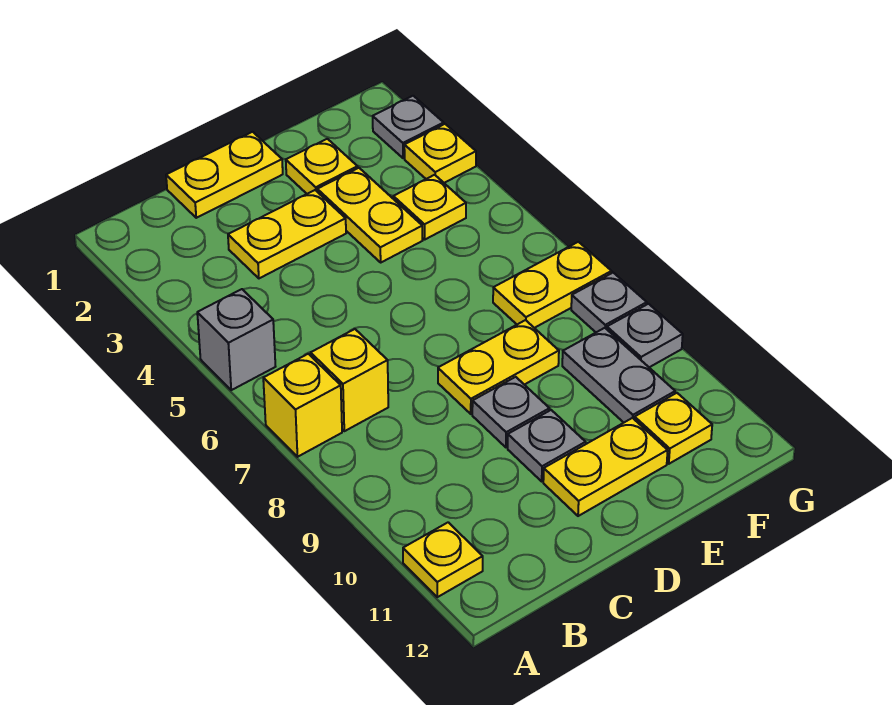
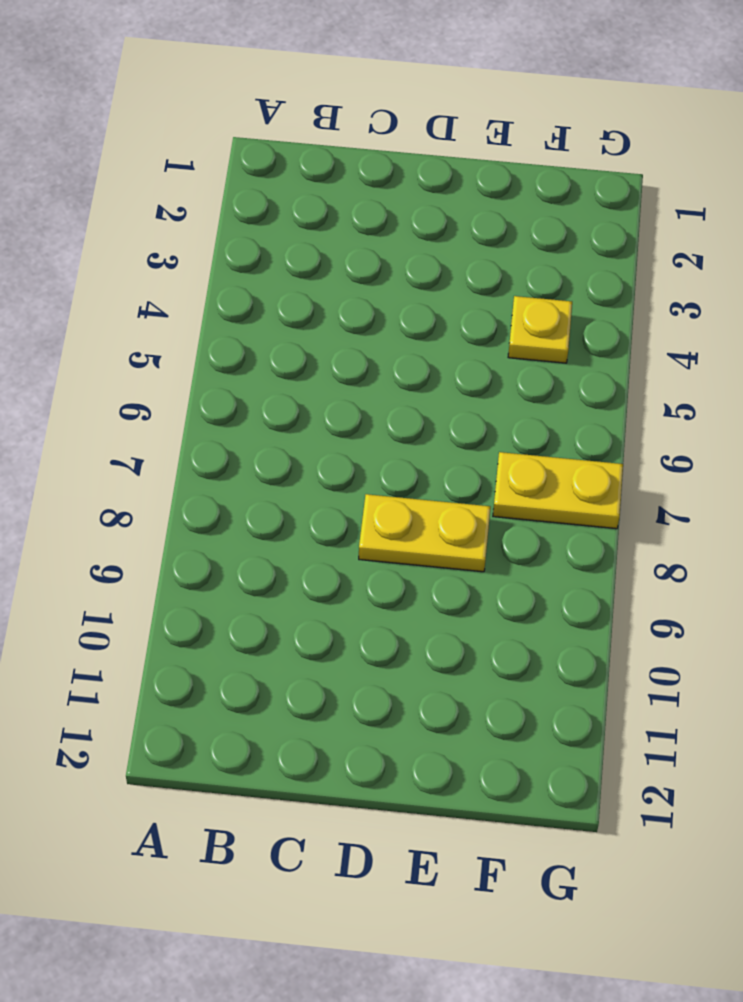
none -> grey brick A5 level 1
none -> yellow brick A7 level 1
none -> yellow plate A11 level 1

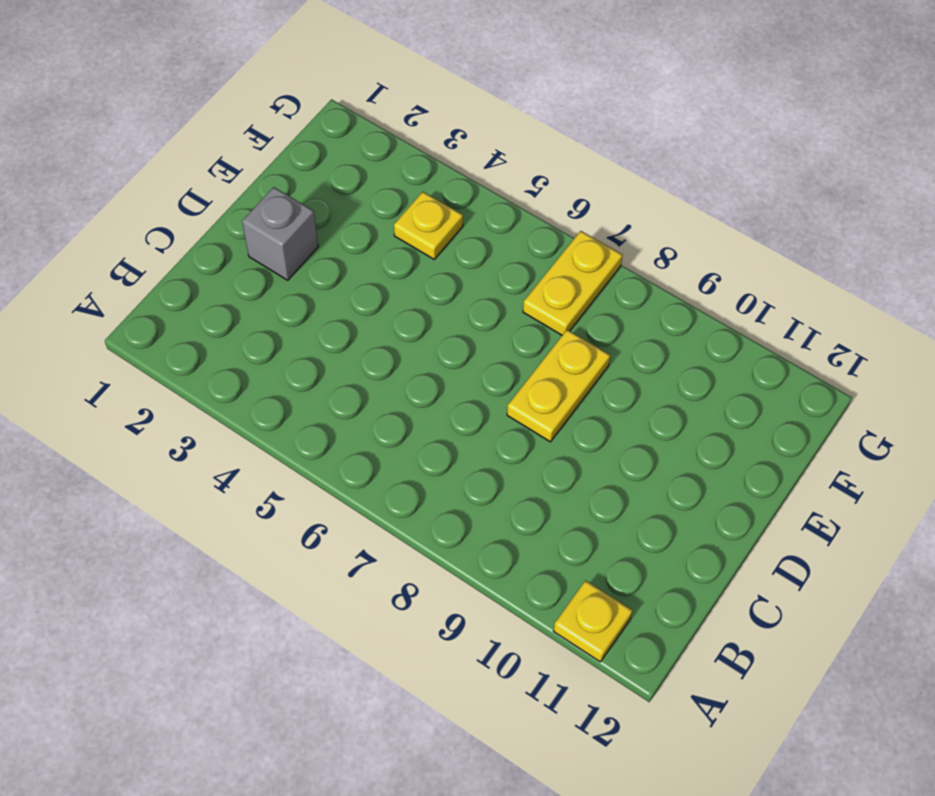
grey brick D2 level 1 -> grey brick A5 level 1
none -> yellow brick A7 level 1
none -> yellow brick B7 level 1
none -> yellow plate C1:D1 level 1

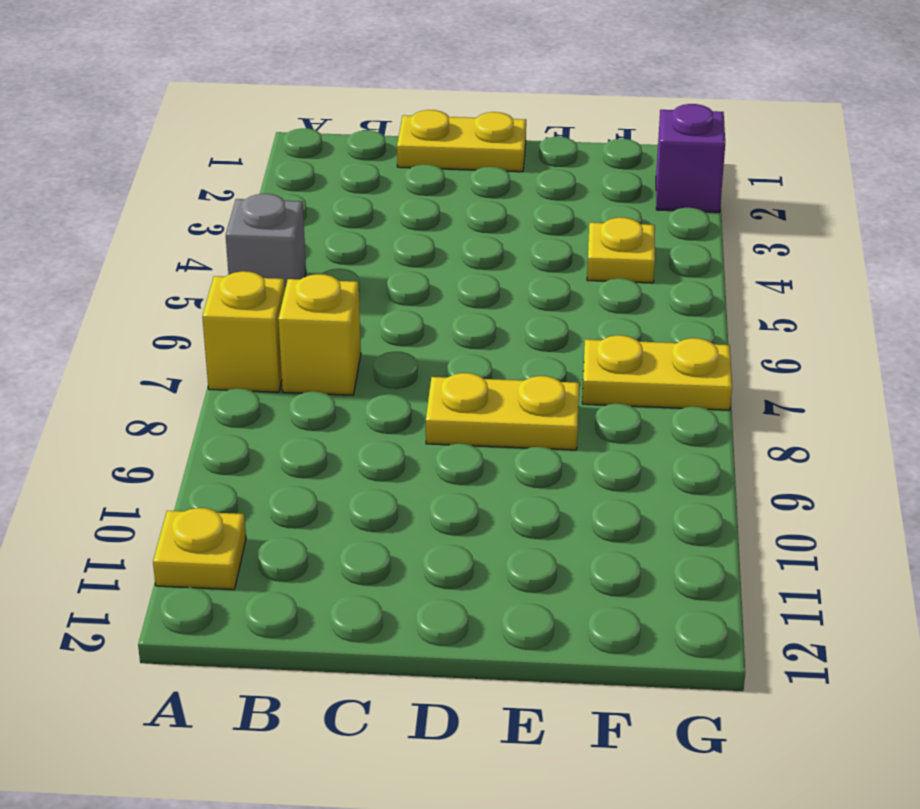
purple brick G2 level 1 -> grey plate G2 level 1
none -> yellow plate C3:D3 level 1
none -> grey plate D9 level 1
none -> grey plate D10 level 1

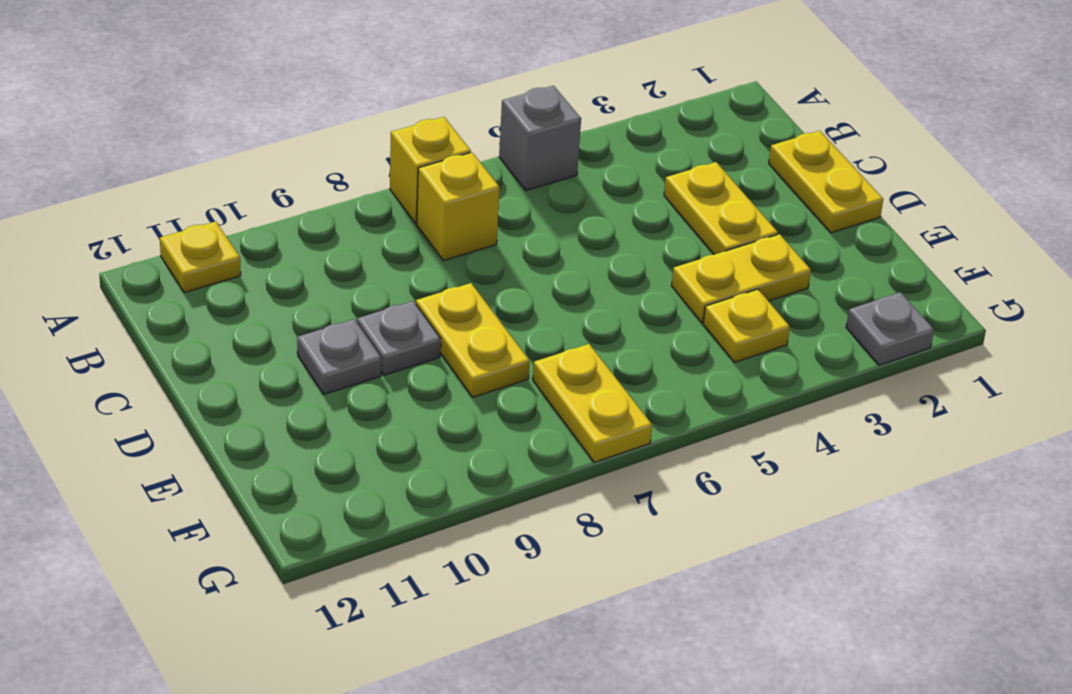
none -> yellow plate D11:E11 level 1
none -> yellow plate E2 level 1
none -> grey plate F9:F10 level 1

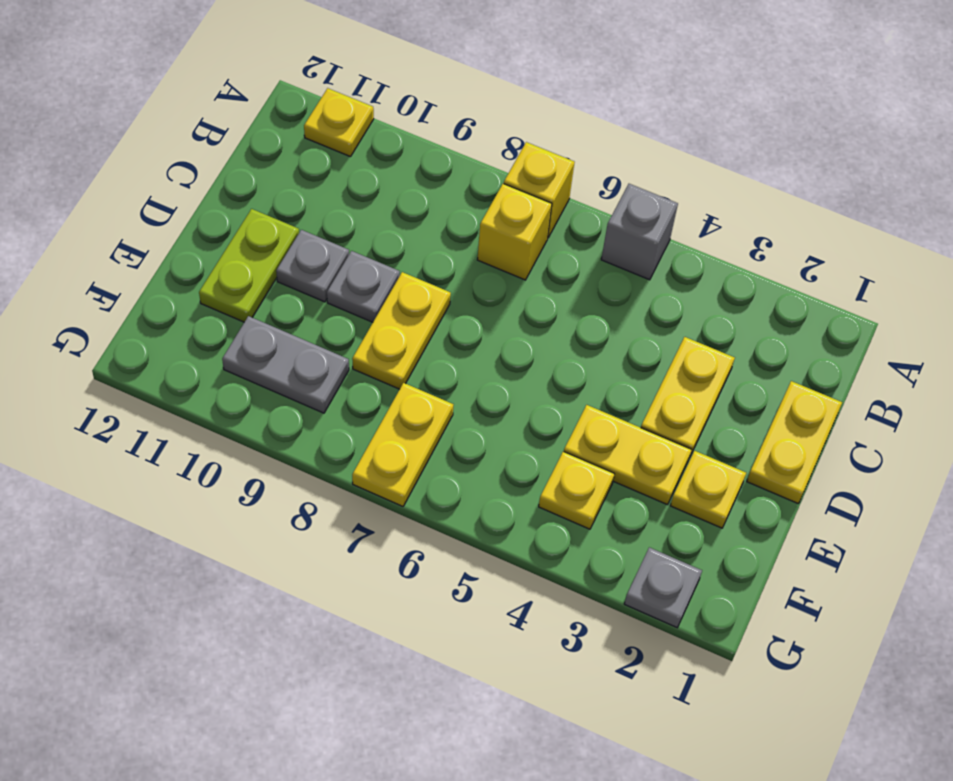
lime plate D11:E11 level 1 -> yellow plate D11:E11 level 1
none -> yellow plate F11 level 1
none -> yellow plate G3 level 1
none -> grey plate G8 level 1

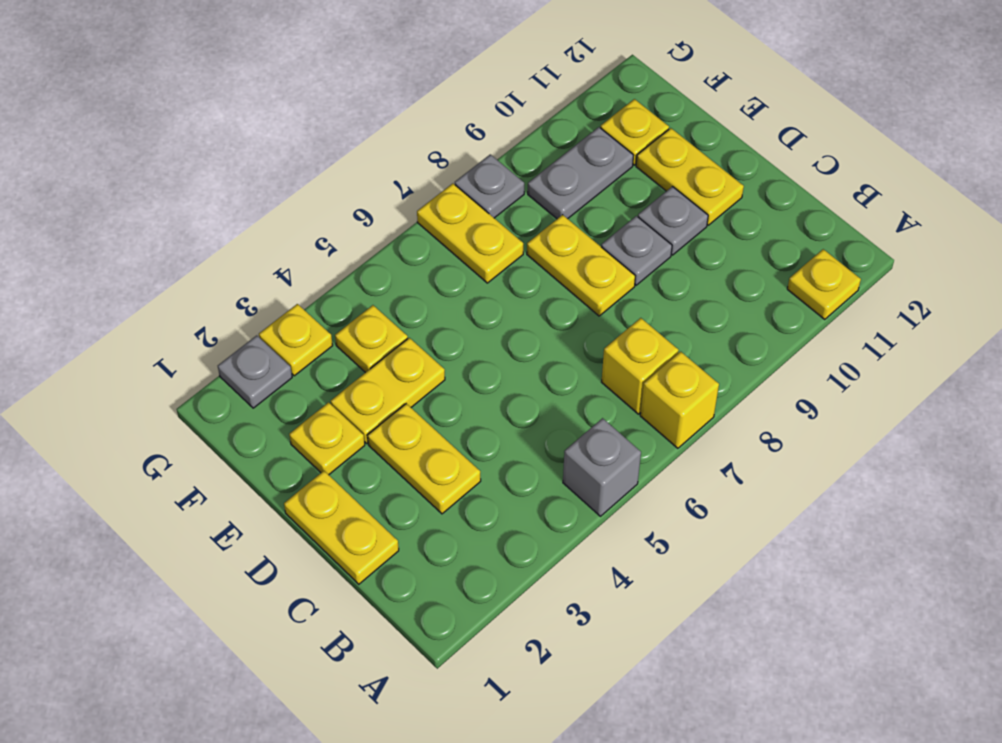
none -> grey plate G9 level 1

